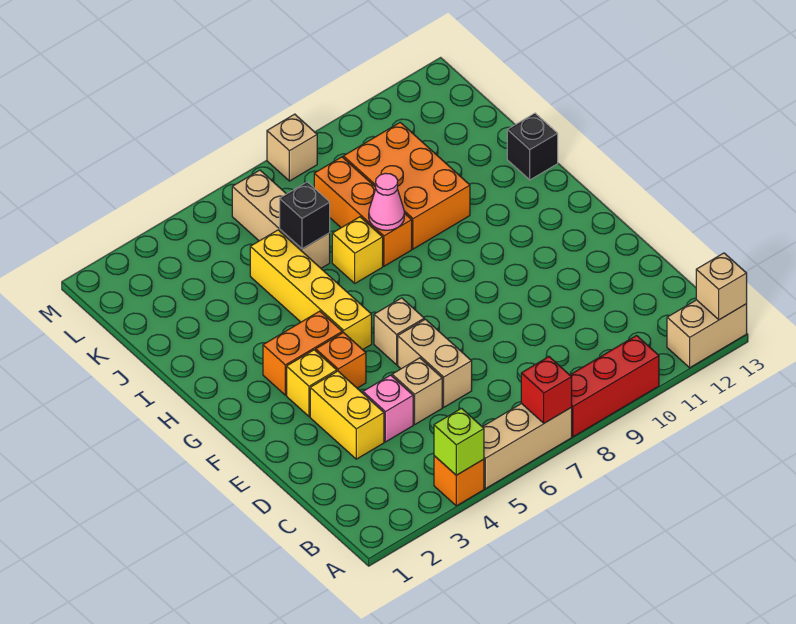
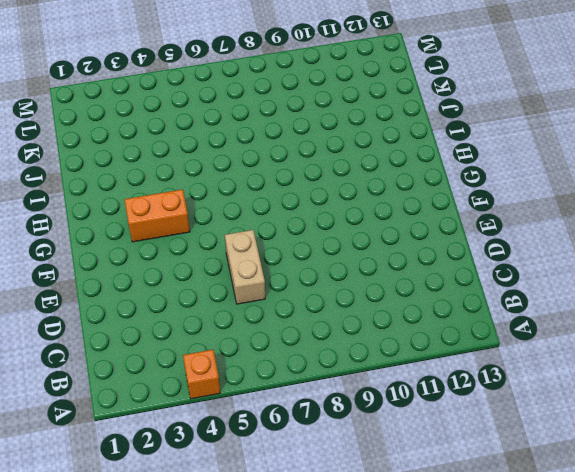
none -> tan brick A5:A7 level 1
none -> red brick A8:A10 level 1
none -> tan brick A12:A13 level 1

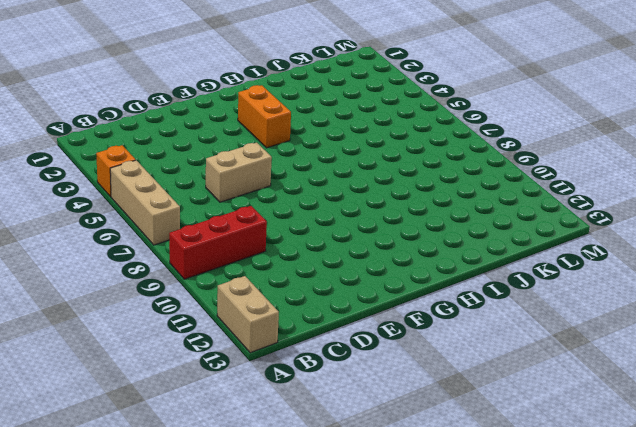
red brick A9:C9 level 1 -> red brick A8:A10 level 1
none -> yellow brick D3:E3 level 1
none -> pink brick D4 level 1
none -> tan brick D5 level 1

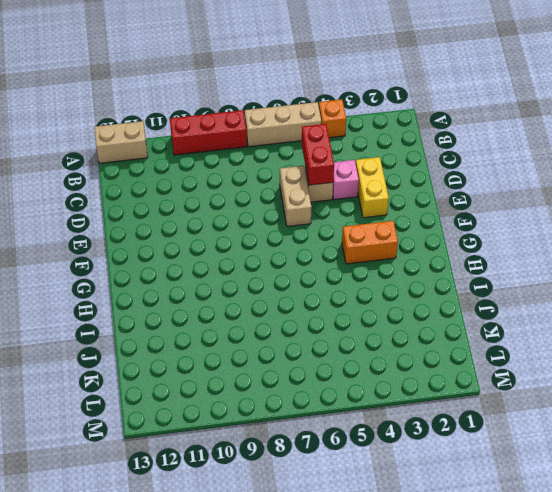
red brick C5:D5 level 2 -> none
none -> yellow brick F3 level 1
none -> orange brick F4 level 1
none -> tan brick F6 level 1

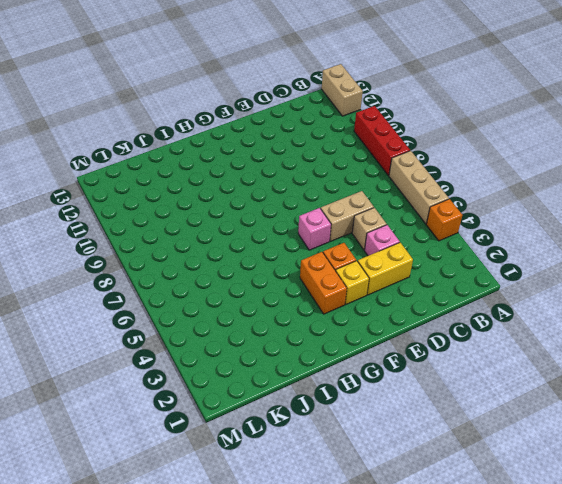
pink brick F6 level 1 -> tan brick F6 level 1
none -> yellow brick G5:J5 level 1
none -> yellow brick I7 level 1
none -> orange brick I8:K8 level 1

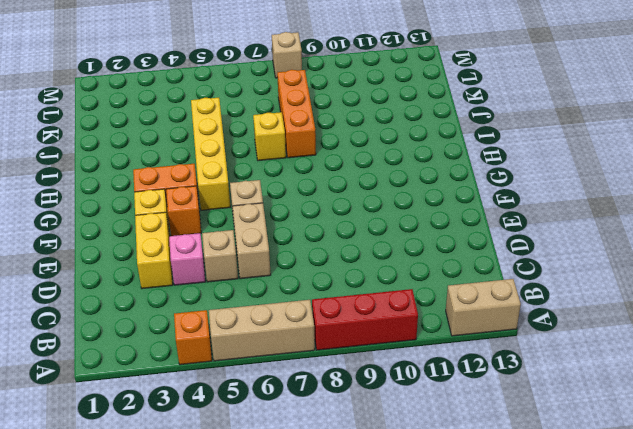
none -> orange brick I9:K10 level 1
none -> black brick I13 level 1
none -> tan brick J6:L6 level 1

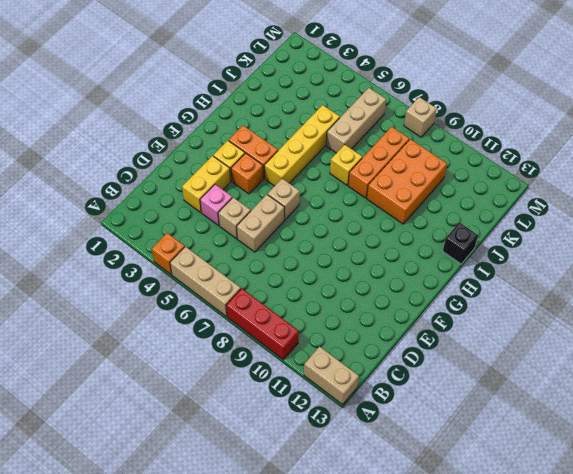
none -> lime brick A4 level 2
none -> red brick A7 level 2
none -> tan brick A13 level 2

